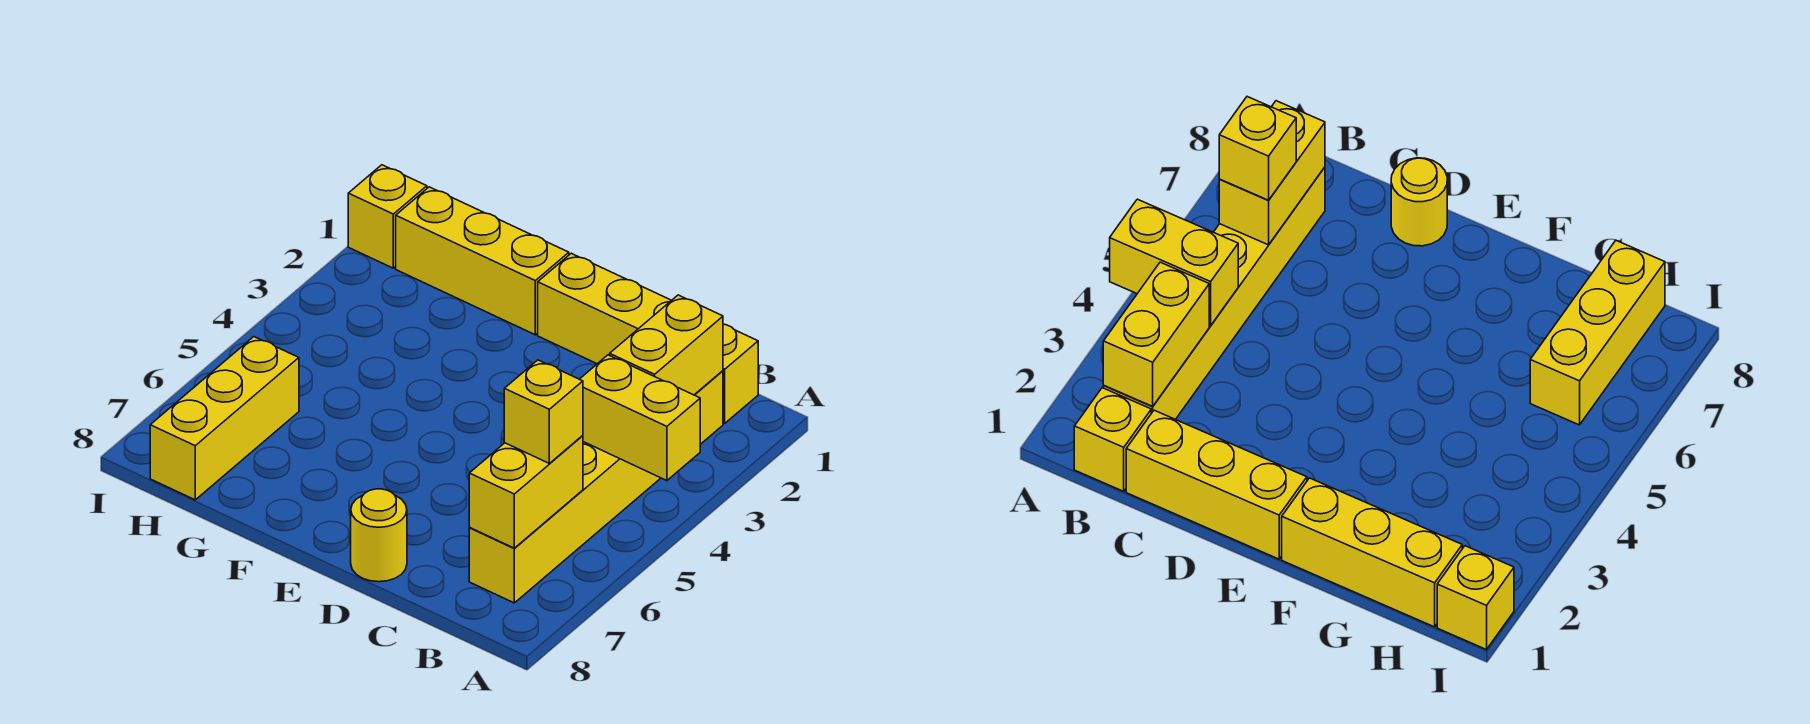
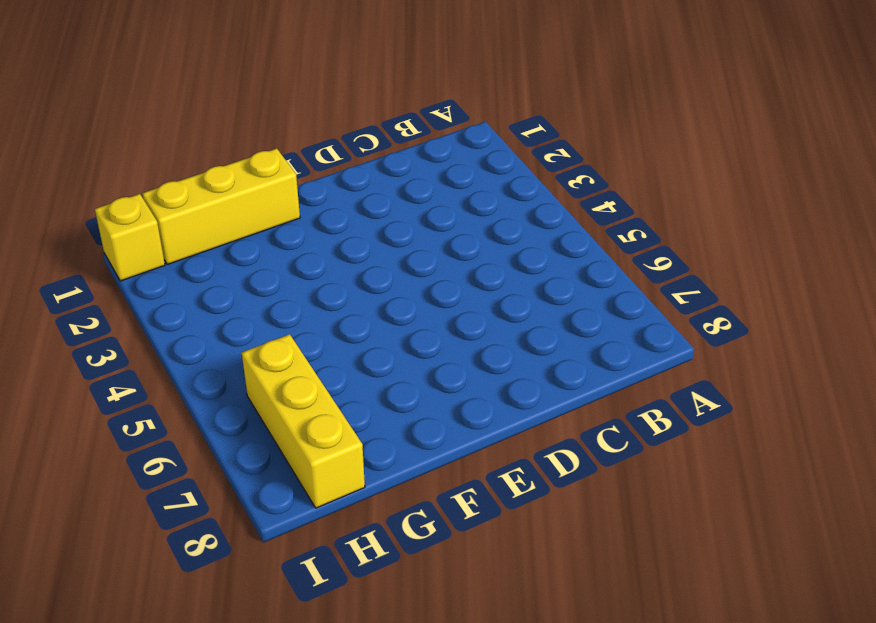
none -> yellow brick B1 level 1
none -> yellow brick B2:B7 level 1

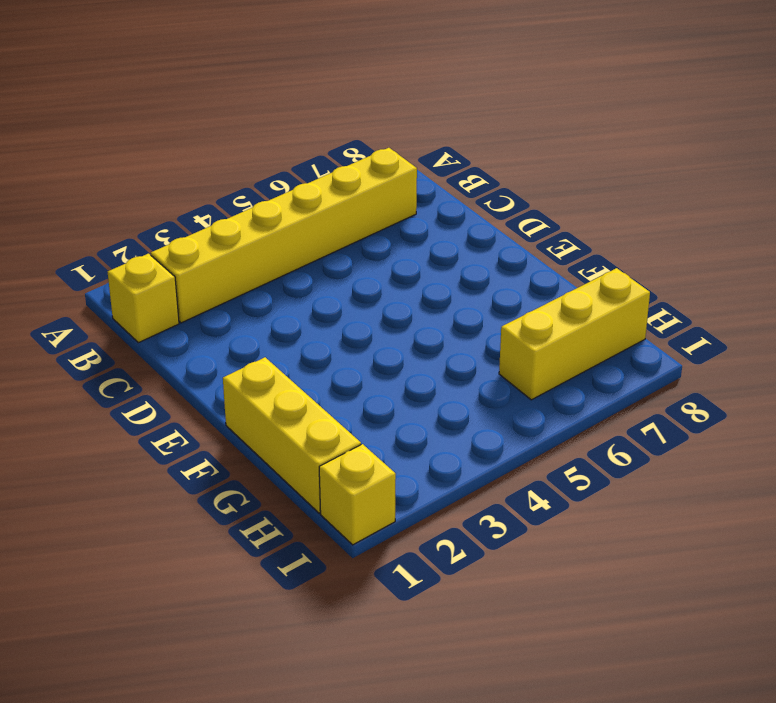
none -> yellow brick C1:E1 level 1
none -> yellow round brick D8 level 1

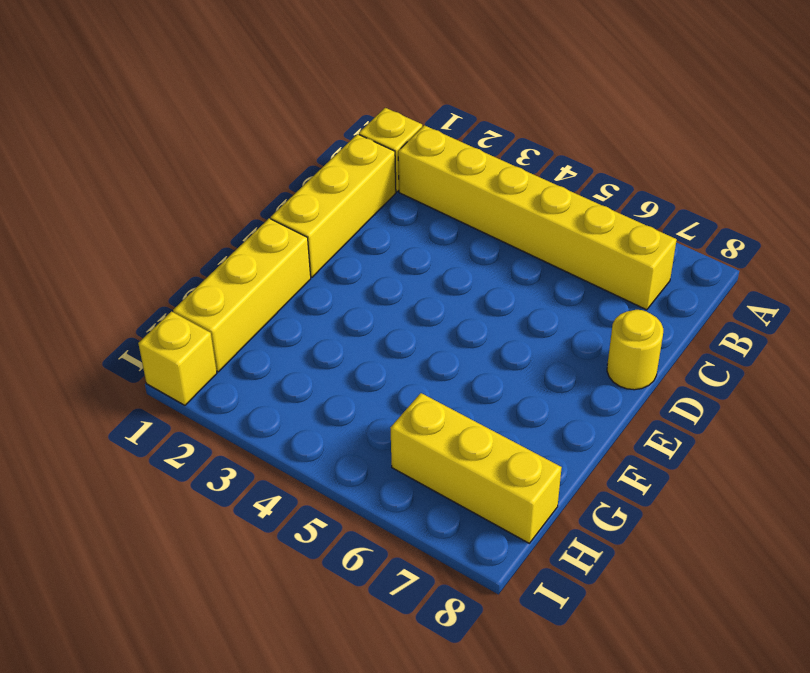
none -> yellow brick A4:B4 level 2
none -> yellow brick B2:B3 level 2

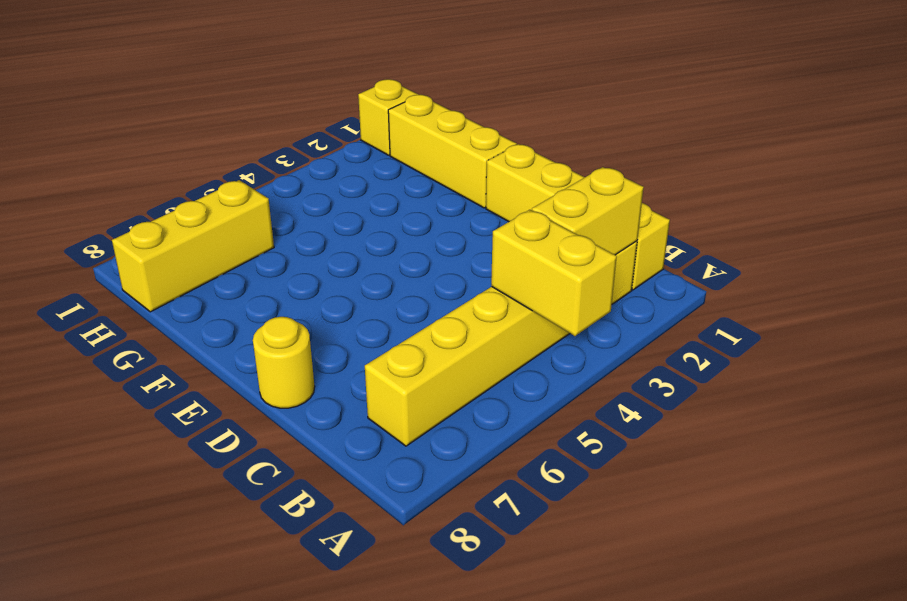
none -> yellow brick B6:B7 level 2
none -> yellow brick B6 level 3

